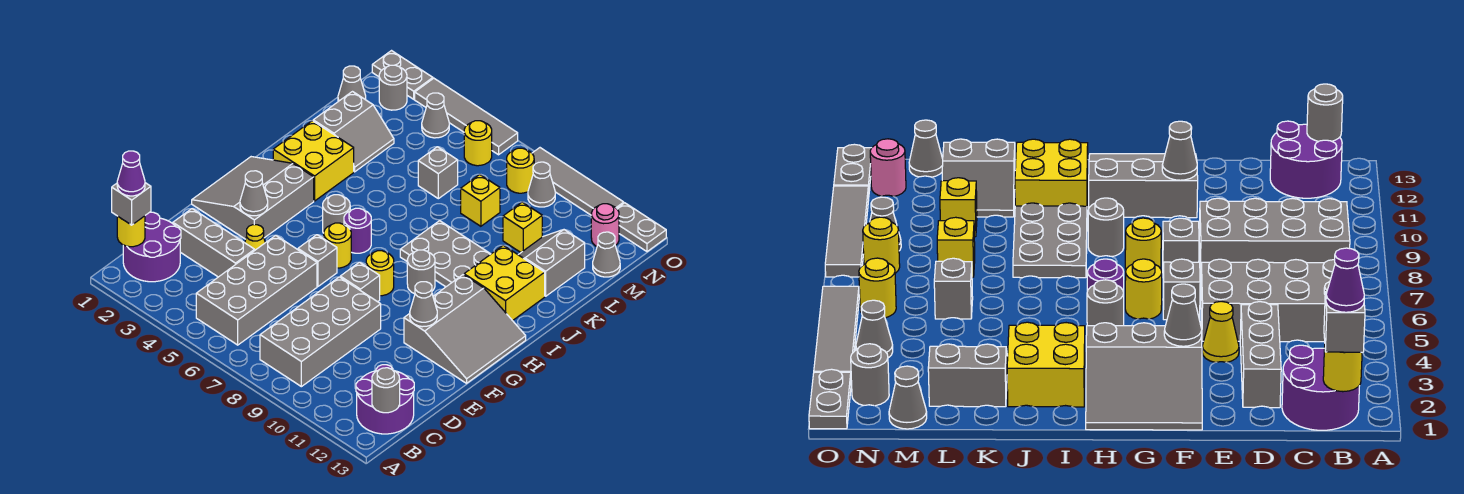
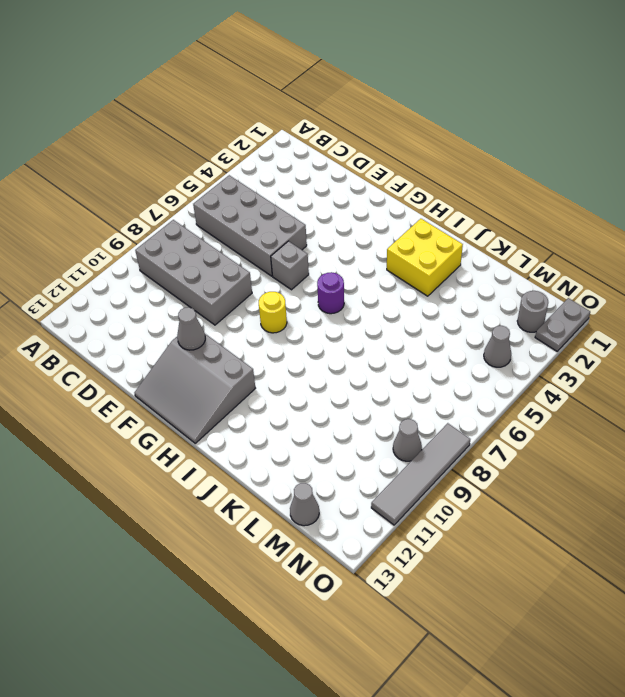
none -> purple round brick B1:C2 level 1
none -> purple round brick B12:C13 level 1
none -> grey brick D2:D4 level 1
none -> yellow cone E4 level 1

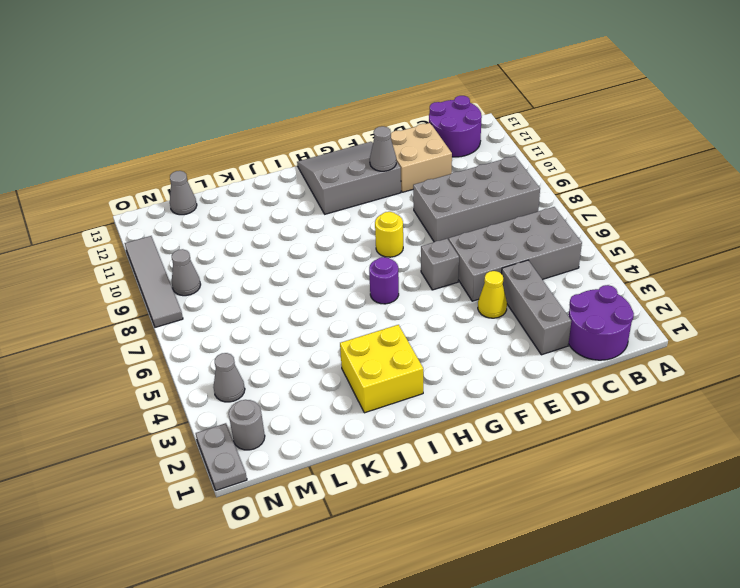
tan brick D11:E12 level 1 -> none
none -> grey slope F1:H3 level 1 top 3
none -> grey brick F8 level 1
none -> yellow round brick G6 level 1
none -> grey round brick H5 level 1

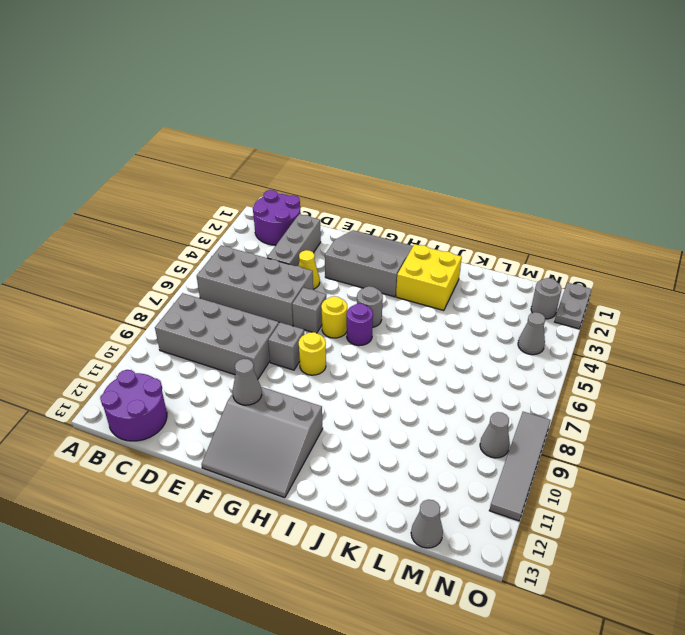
none -> grey round brick H9 level 1
none -> grey plate I8:J10 level 1
none -> yellow brick I11:J12 level 1
none -> grey slope K2:L3 level 1 top 2

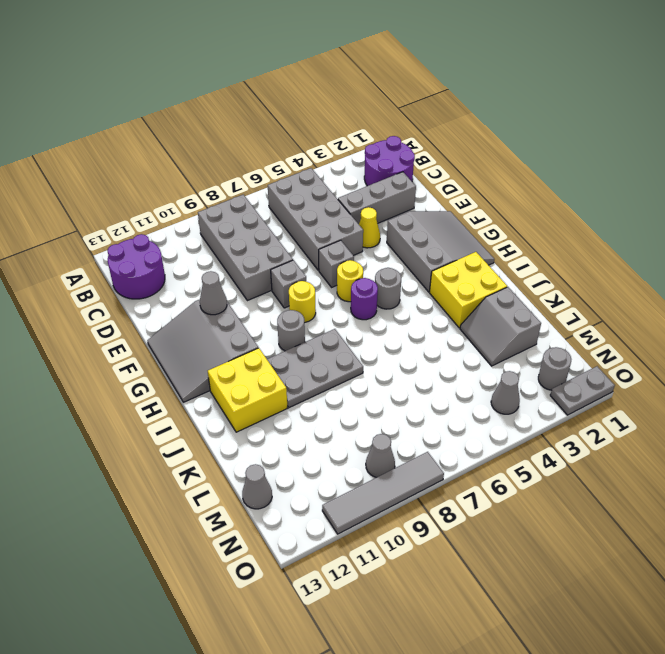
none -> grey slope K11:L12 level 1 top 12
none -> grey brick L6 level 1
none -> yellow brick L8 level 1
none -> yellow brick L10 level 1

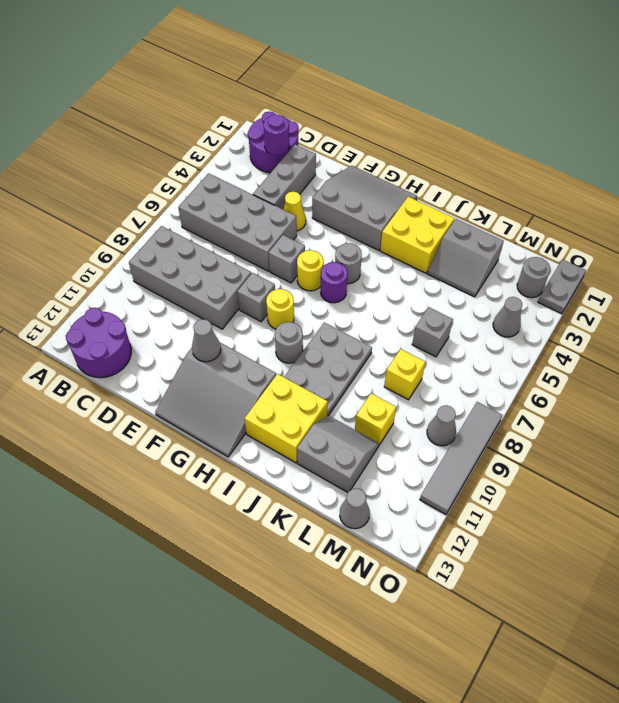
purple round brick C2 level 2 -> none
none -> grey cone M1 level 1
none -> yellow round brick N6 level 1
none -> yellow round brick N8 level 1
none -> pink round brick N12 level 1

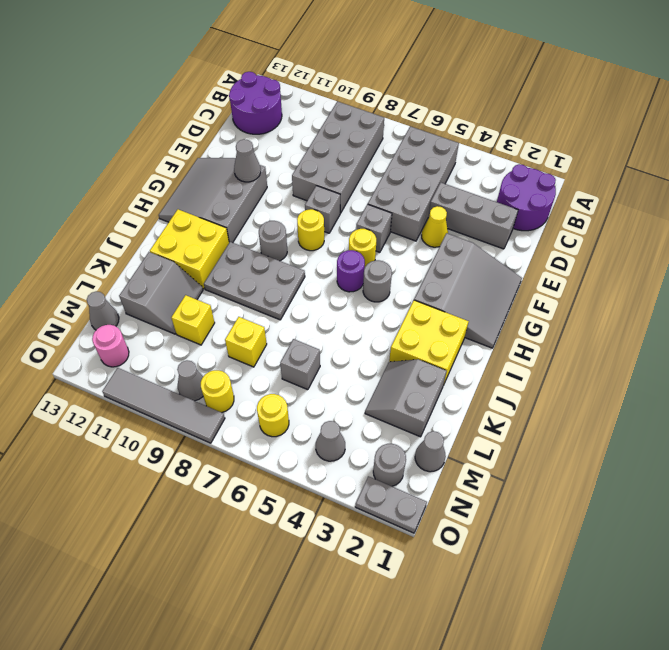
none -> grey tile O3:O6 level 1
none -> grey plate O12:O13 level 1
none -> yellow round brick B1 level 2
none -> grey round brick B13 level 2

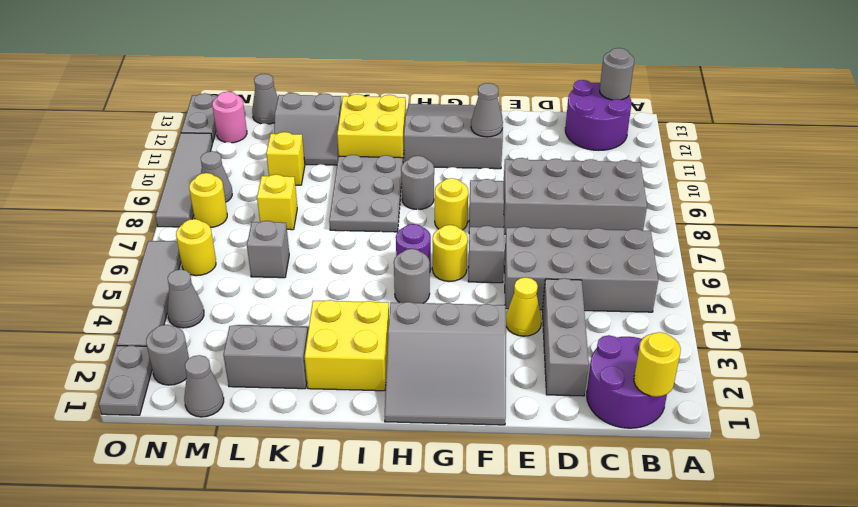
none -> grey cone F3 level 2
none -> grey brick B1 level 3
none -> purple cone B1 level 4

